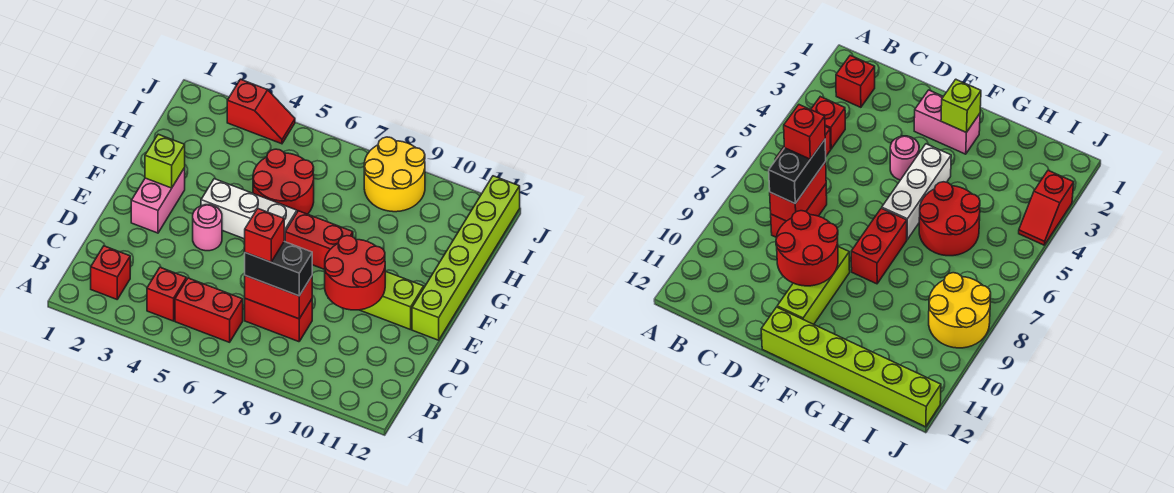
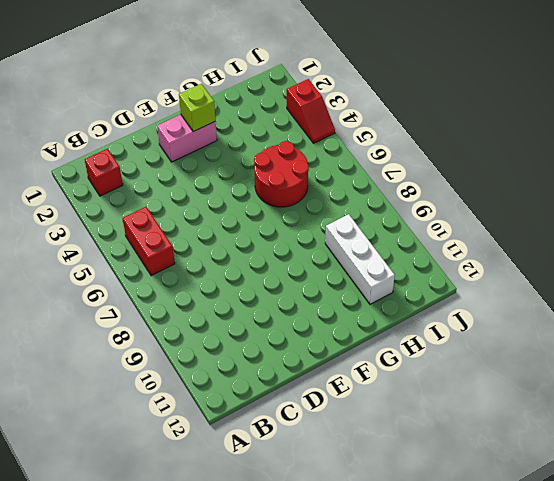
white brick H9:H11 level 1 -> white brick F4:F6 level 1
none -> red brick B4 level 1
none -> red brick C7:C8 level 1
none -> pink round brick E4 level 1

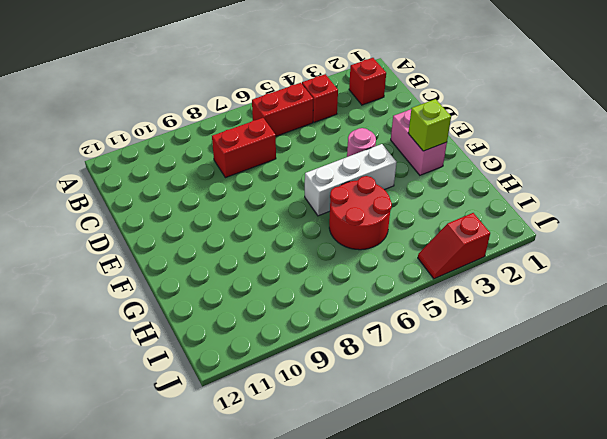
none -> lime brick E9:E11 level 1
none -> lime brick E12:J12 level 1
none -> red brick F7:F8 level 1

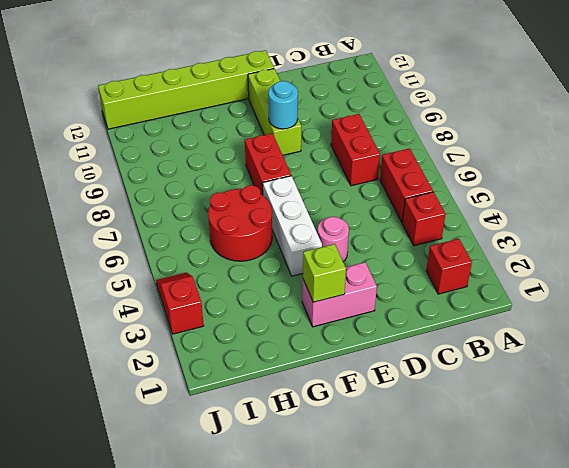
cyan round brick E9 level 2 -> red round brick D9:E10 level 2
none -> yellow round brick I8:J9 level 1
none -> red brick C7:C8 level 2
none -> black brick C7:C8 level 3

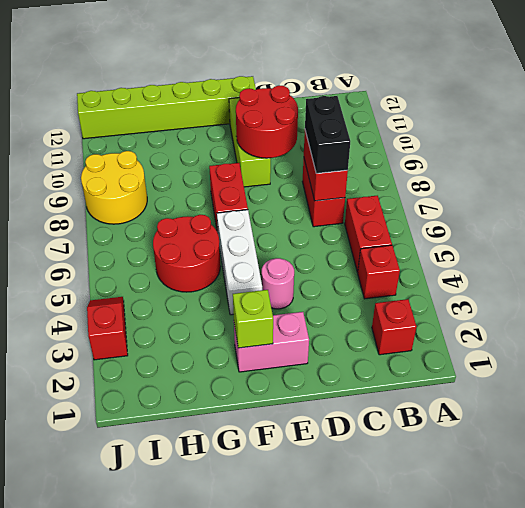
none -> red brick C7 level 4

